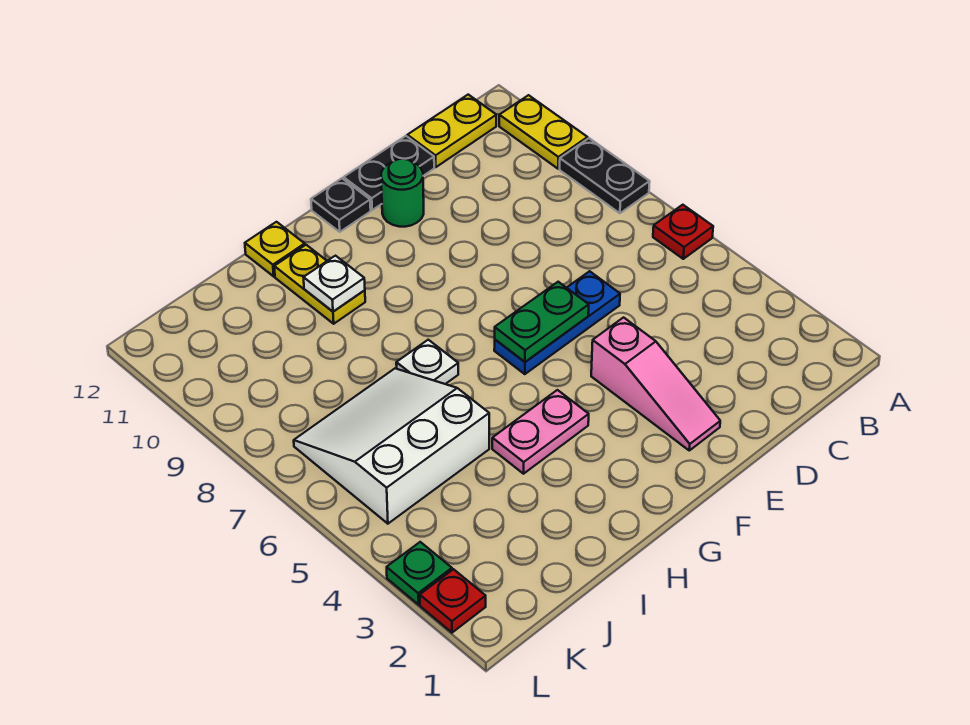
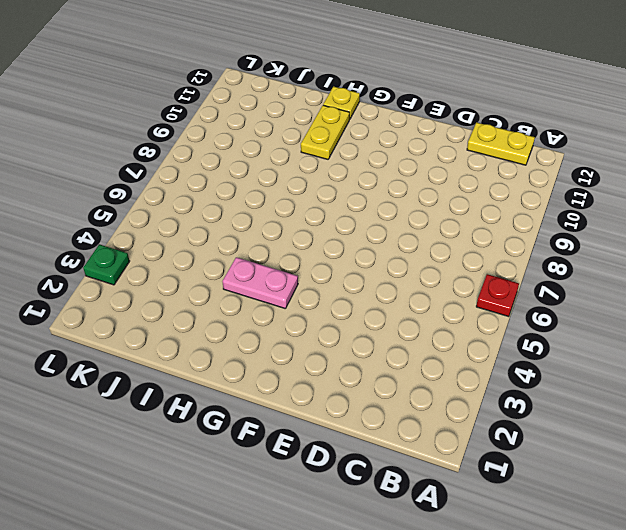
none -> black plate A8:A9 level 1
none -> yellow plate A10:A11 level 1
none -> blue plate D6:F6 level 1

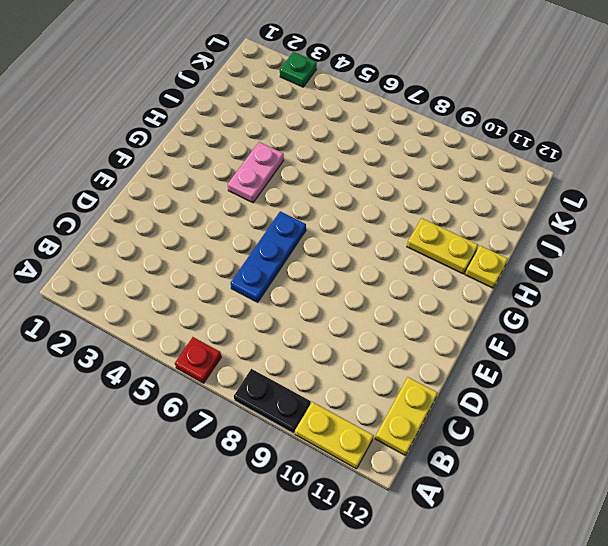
none -> black plate D12:E12 level 1
none -> pink slope E2:E4 level 1 top 4
none -> green round brick E11 level 1

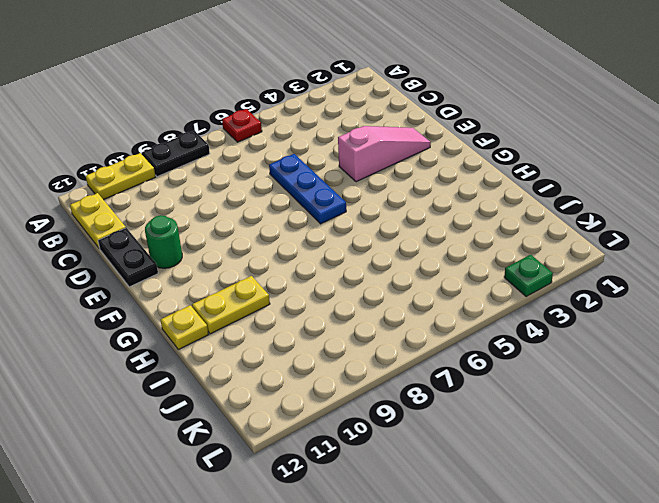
none -> black plate F12 level 1
none -> pink plate G4:H4 level 1
none -> white plate H7 level 1

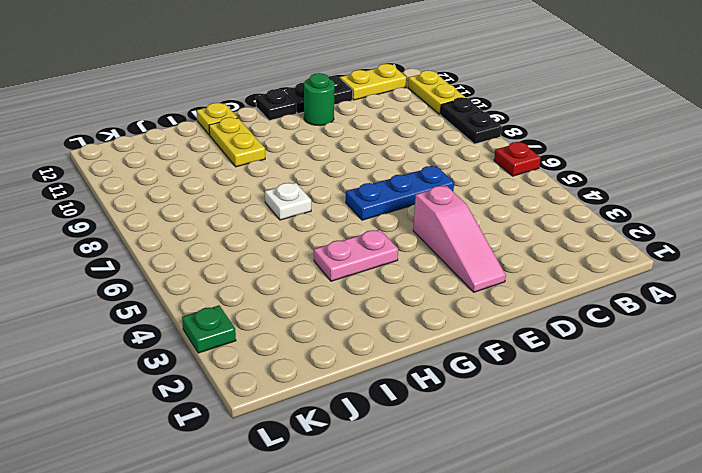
none -> white slope I5:K7 level 1 top 5
none -> red plate L2 level 1
none -> green plate E6:F6 level 2

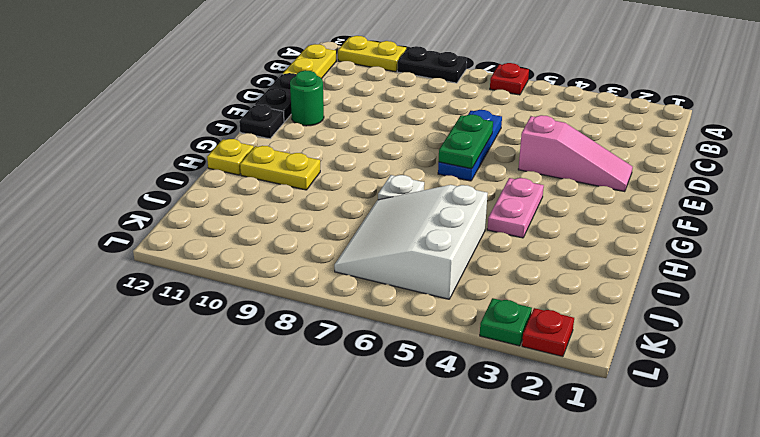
none -> white plate H10 level 2

